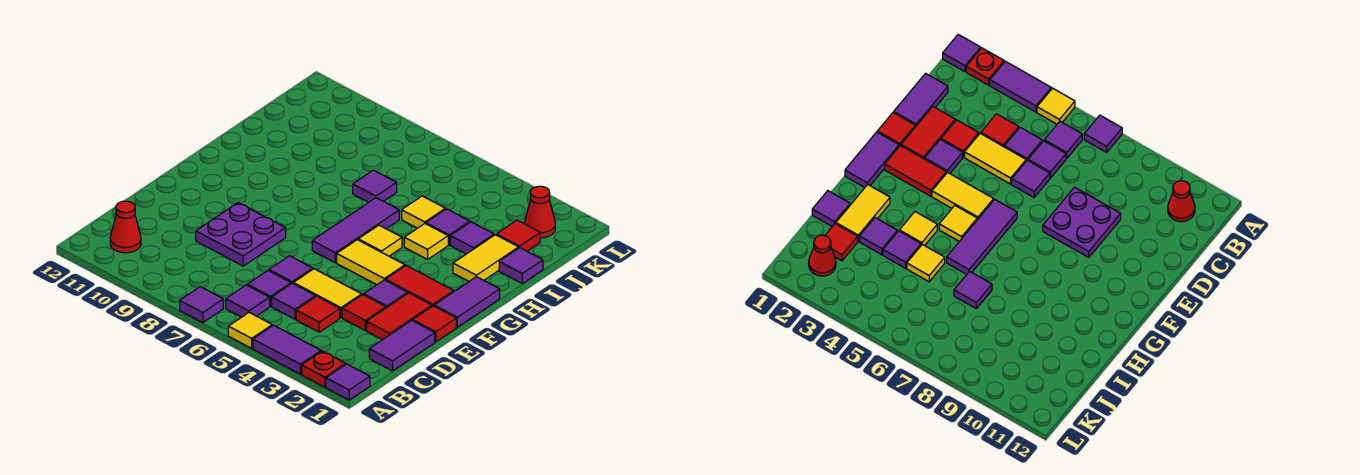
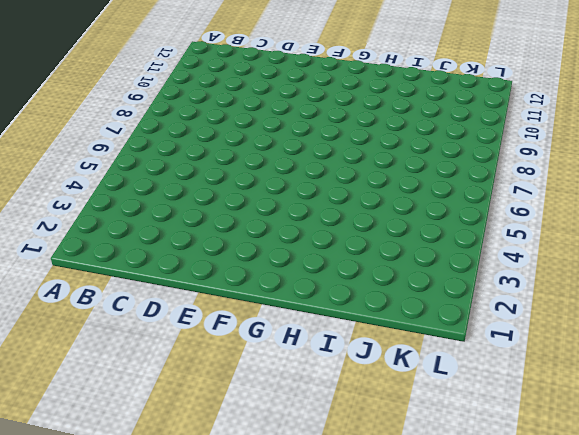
none -> purple tile A1 level 1
none -> red plate A2 level 1
none -> purple tile A3:A4 level 1
none -> yellow tile A5 level 1

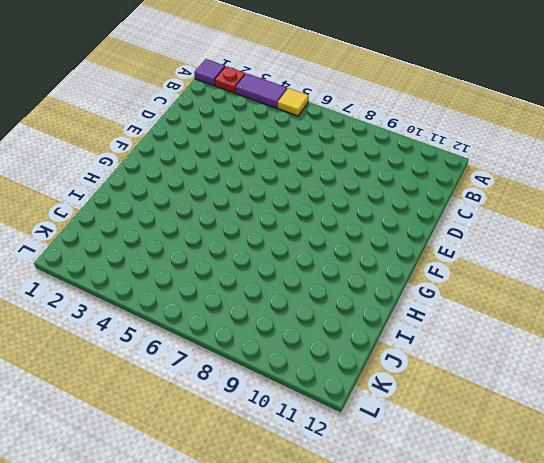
none -> purple tile A7 level 1
none -> purple tile B6 level 1
none -> red cone B11 level 1
none -> purple tile C1:D1 level 1

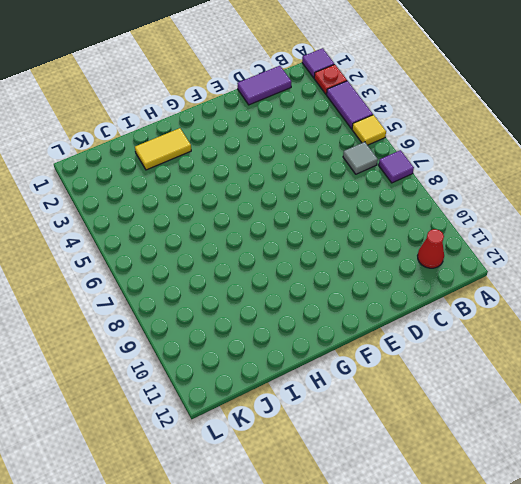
grey tile B6 level 1 -> purple tile B6 level 1
none -> red tile C4 level 1
none -> purple tile C5 level 1
none -> purple tile C6 level 1
none -> red tile D2:E2 level 1

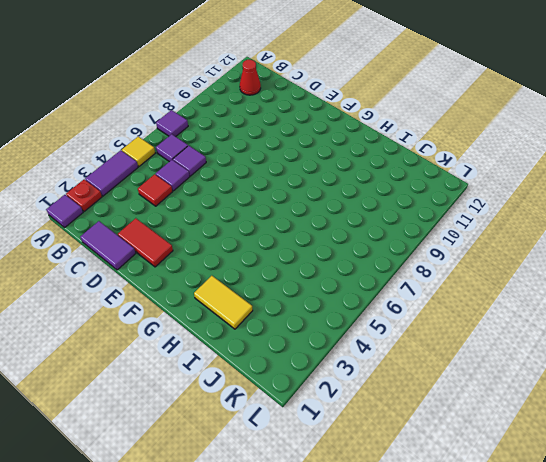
none -> red tile D3 level 1
none -> yellow tile D4:D5 level 1
none -> purple tile D6 level 1
none -> purple plate D8:E9 level 1

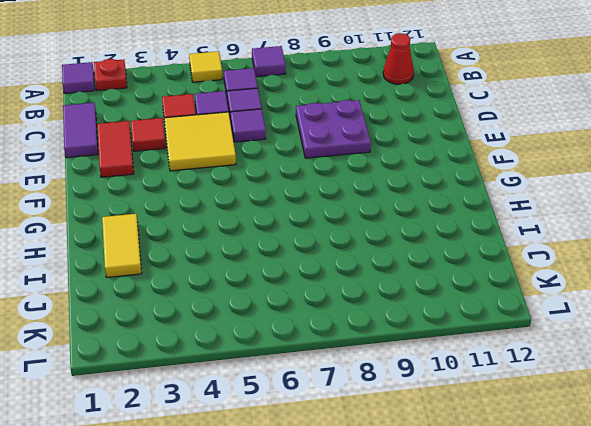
yellow tile D4:E5 level 1 -> yellow tile D4:D5 level 1
none -> purple tile A3:A4 level 1
none -> red tile E1 level 1
none -> purple tile E3 level 1
none -> purple tile F1:G1 level 1

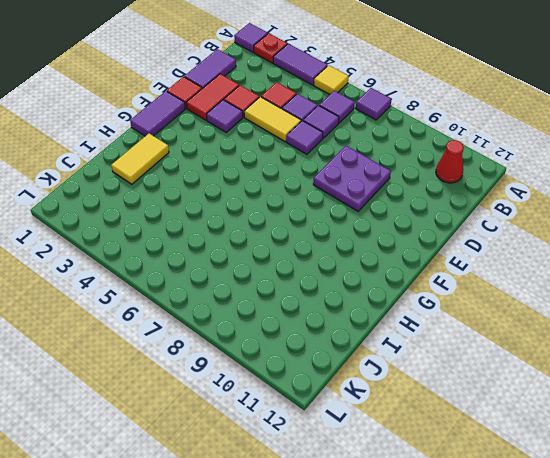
none -> red tile F2:F3 level 1
none -> yellow tile F4:F5 level 1
none -> purple tile F6:H6 level 1
none -> yellow tile G5 level 1

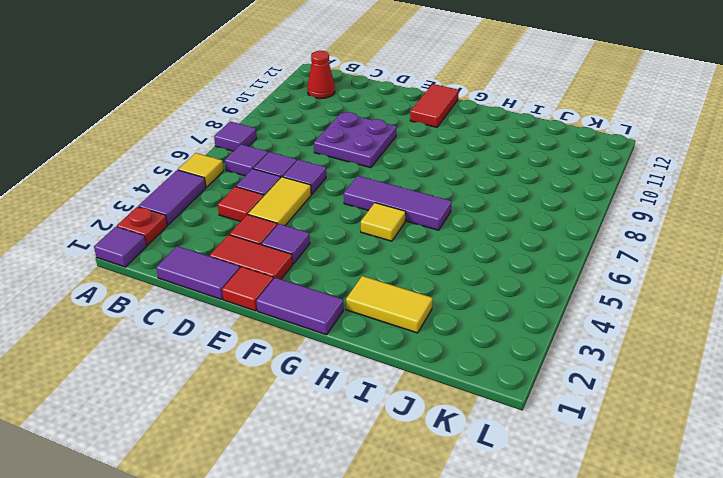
red tile F11:F12 level 1 -> red tile F2:F3 level 1
none -> yellow tile F4:F5 level 1
none -> yellow tile H4 level 1
none -> purple tile I1 level 1
none -> purple tile I3 level 1

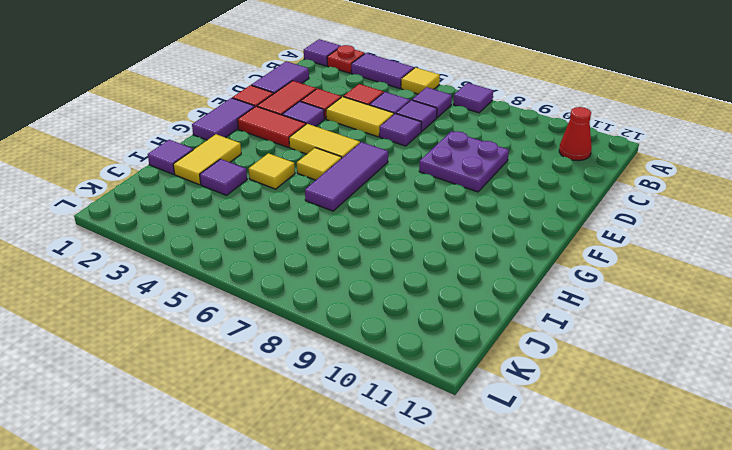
none -> purple tile I4 level 1
none -> yellow tile I5 level 1
none -> purple tile I7 level 1
none -> red tile J2 level 1

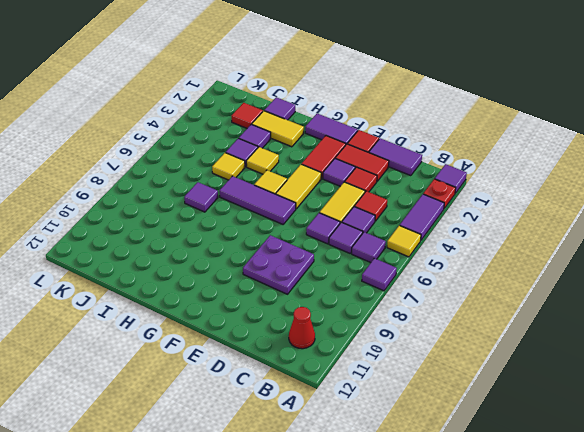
none -> red cone K2 level 1

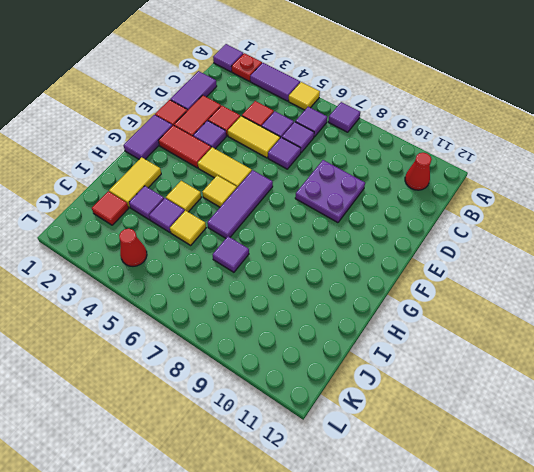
red cone K4 level 1 -> red cone K2 level 1
none -> purple tile I1 level 1

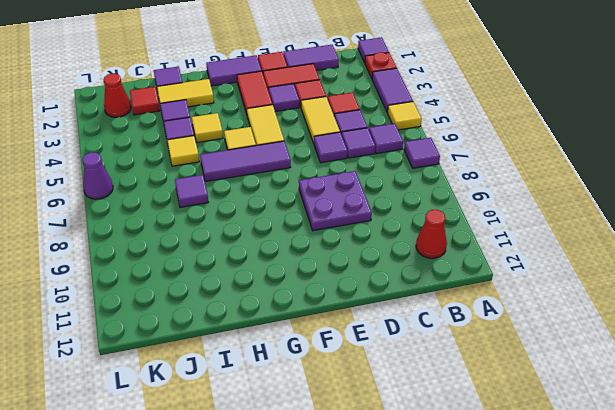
purple cone L6 level 1 -> none

